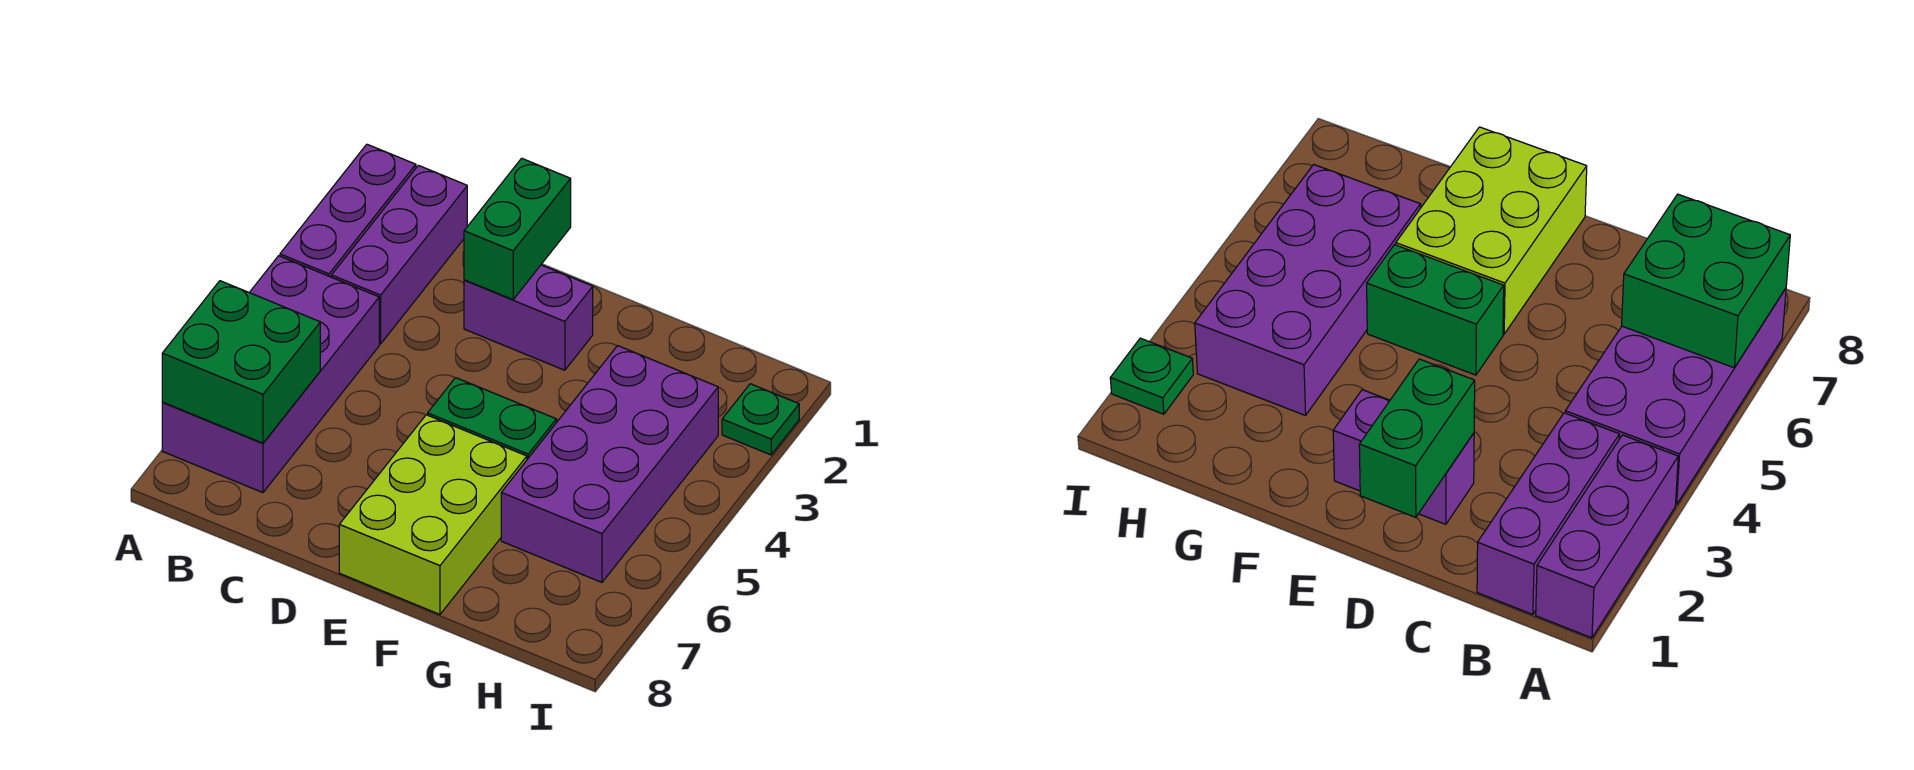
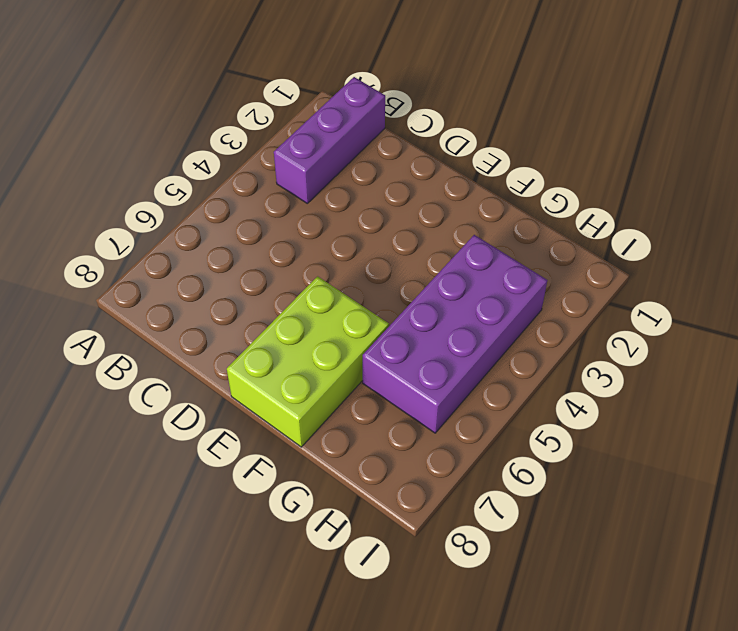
none -> purple brick A1:A3 level 1
none -> purple brick A4:B7 level 1

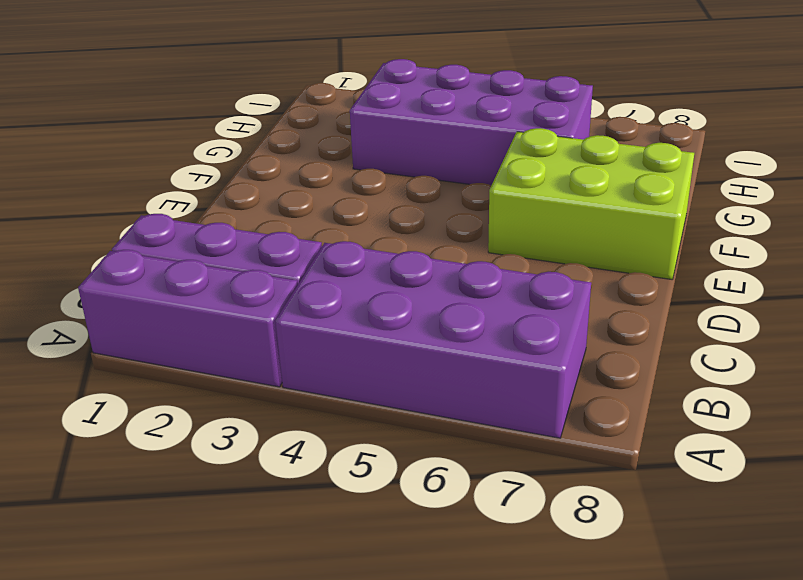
none -> purple brick D2:E2 level 1
none -> green brick E5:F5 level 1

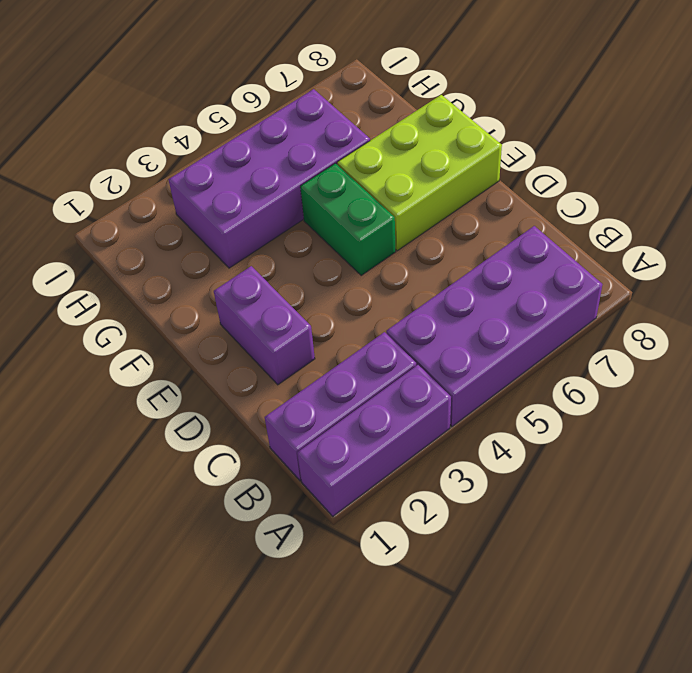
none -> green plate I2 level 1
none -> green brick A6:B7 level 2

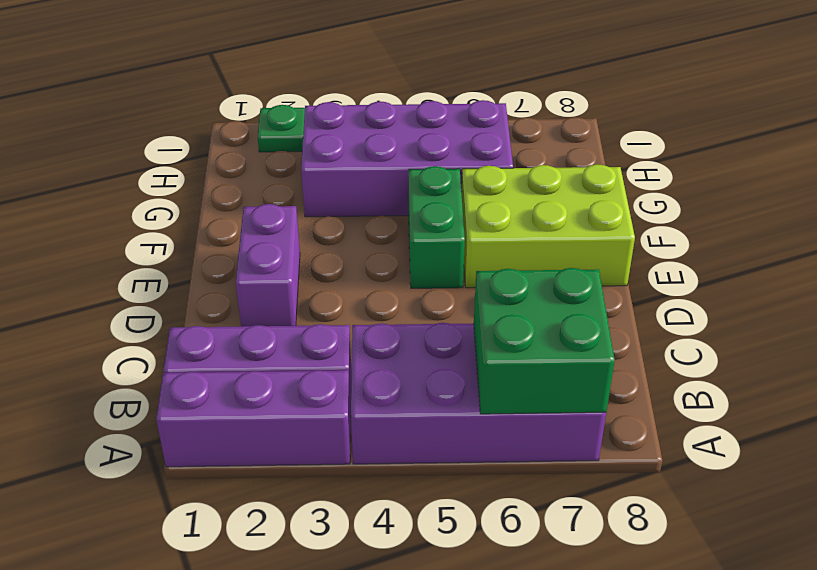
none -> green brick D1:D2 level 2

